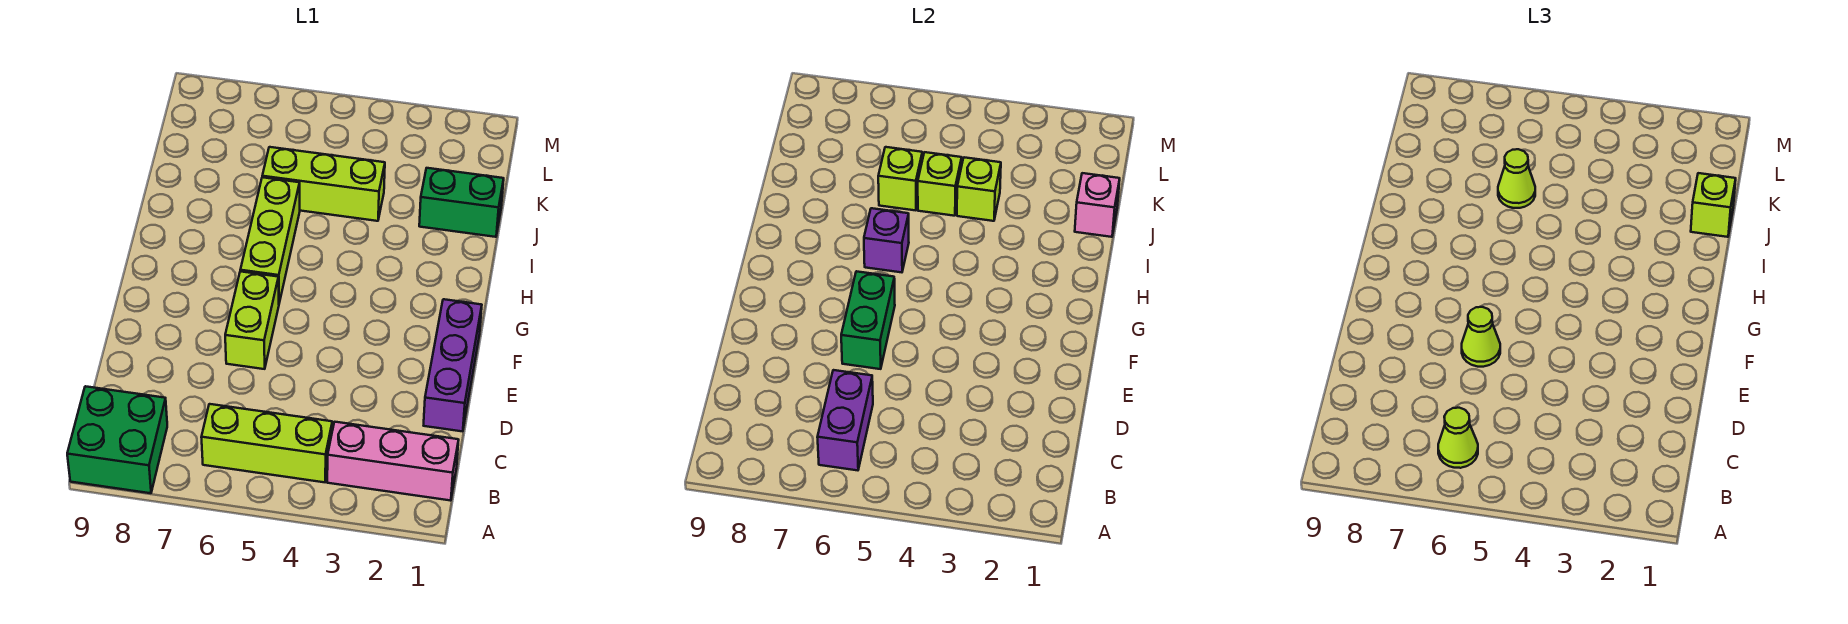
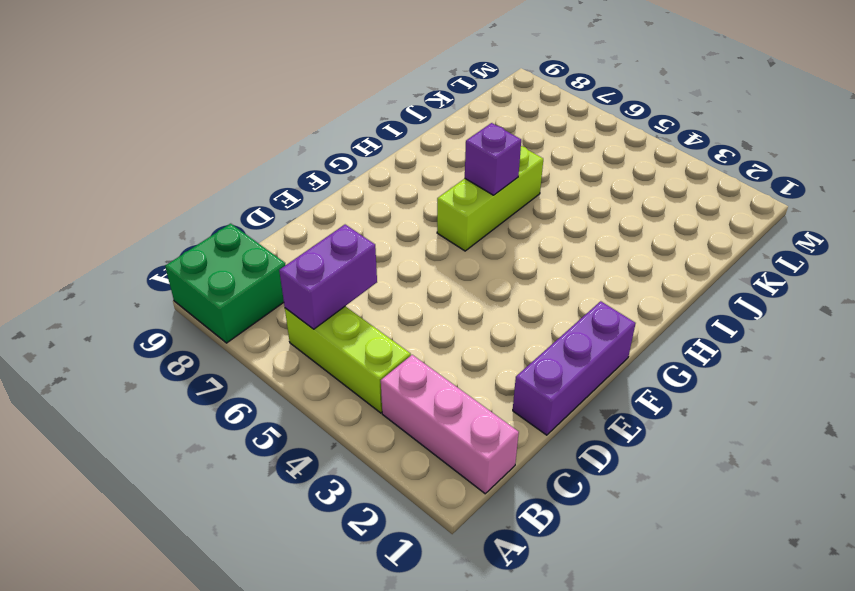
none -> lime brick E6:F6 level 1
none -> green brick J1:J2 level 1
none -> lime brick J4:J6 level 1

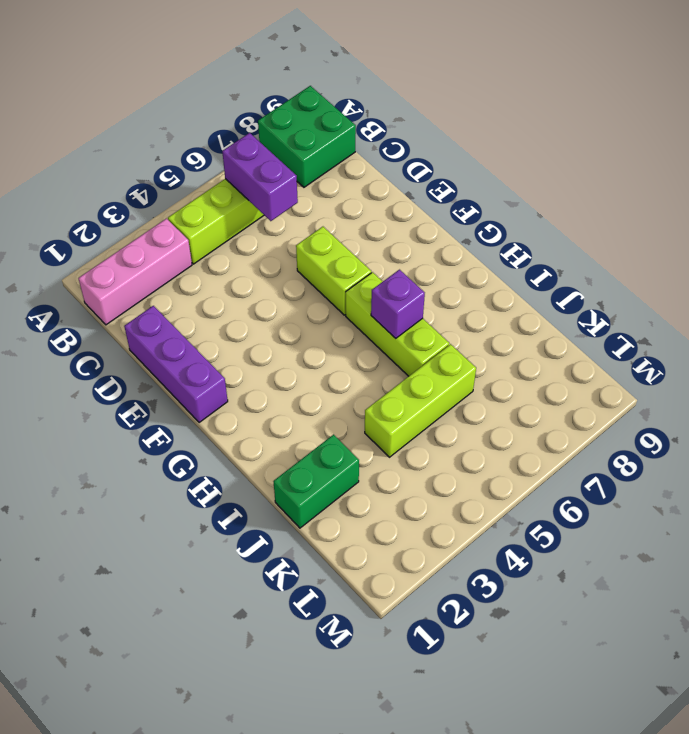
none -> green brick E6:F6 level 2
none -> pink brick J1 level 2
none -> lime brick J4 level 2

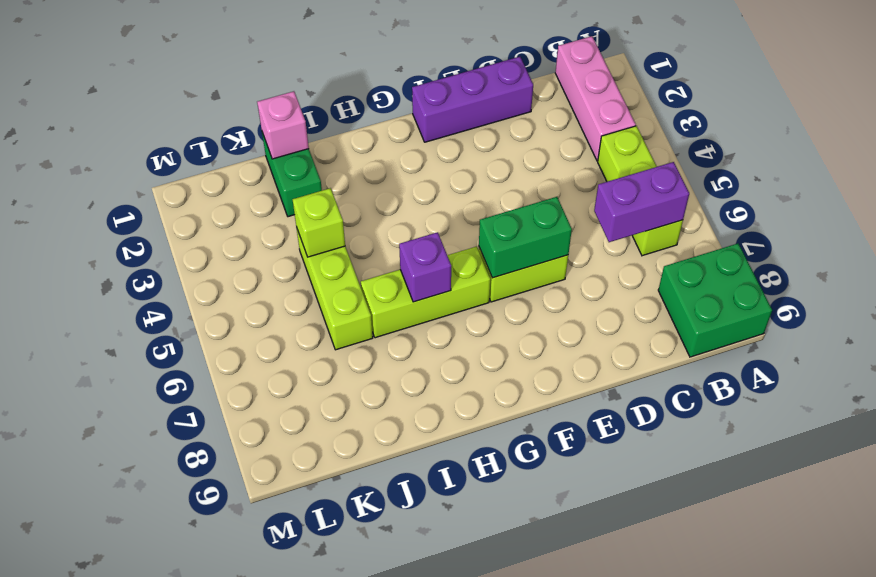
none -> lime brick J5 level 2
none -> lime brick J6 level 2
none -> lime cone B6 level 3

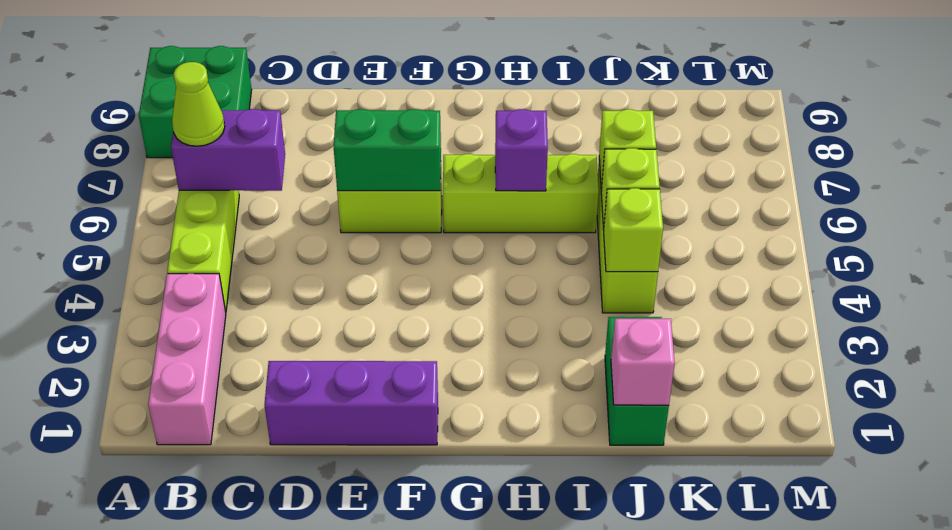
none -> lime cone E6 level 3
none -> lime brick J1 level 3
none -> lime cone J6 level 3

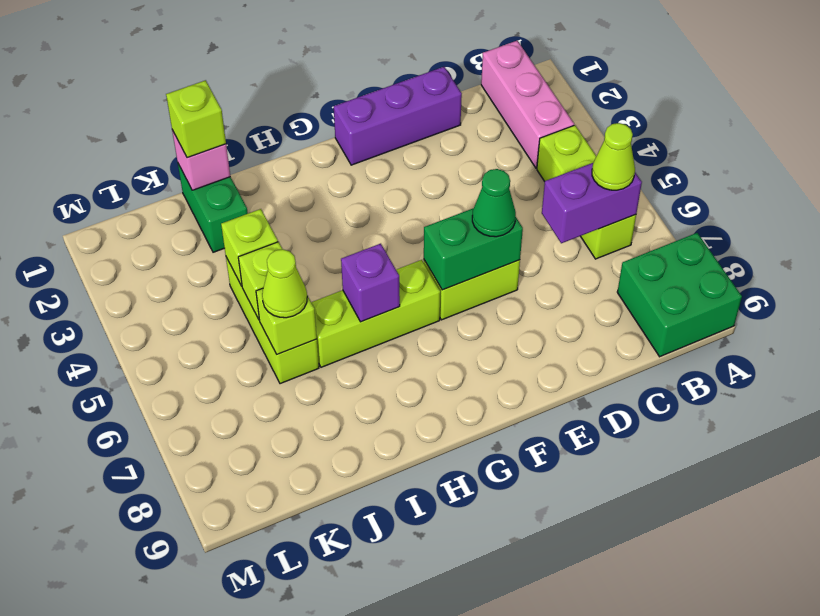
green cone E6 level 3 -> lime cone E6 level 3

